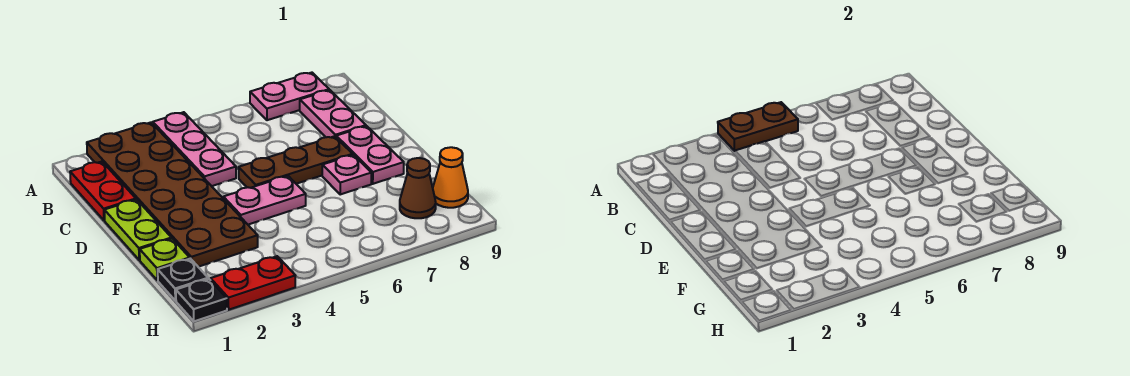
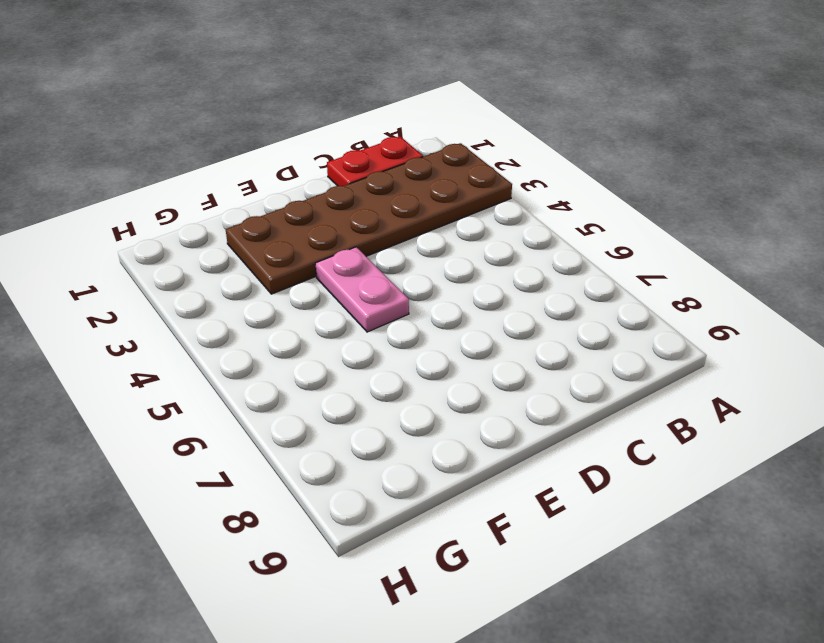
none -> pink plate A4:C4 level 1
none -> pink plate A7:A8 level 1
none -> pink plate B8:C8 level 1

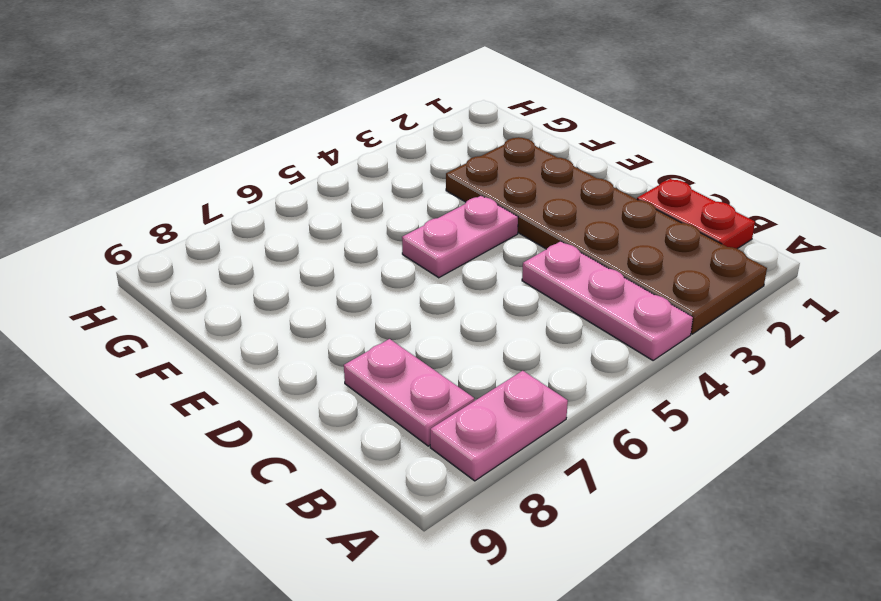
none -> lime plate D1:E1 level 1
none -> brown plate D5:D7 level 1
none -> pink plate D8:E8 level 1

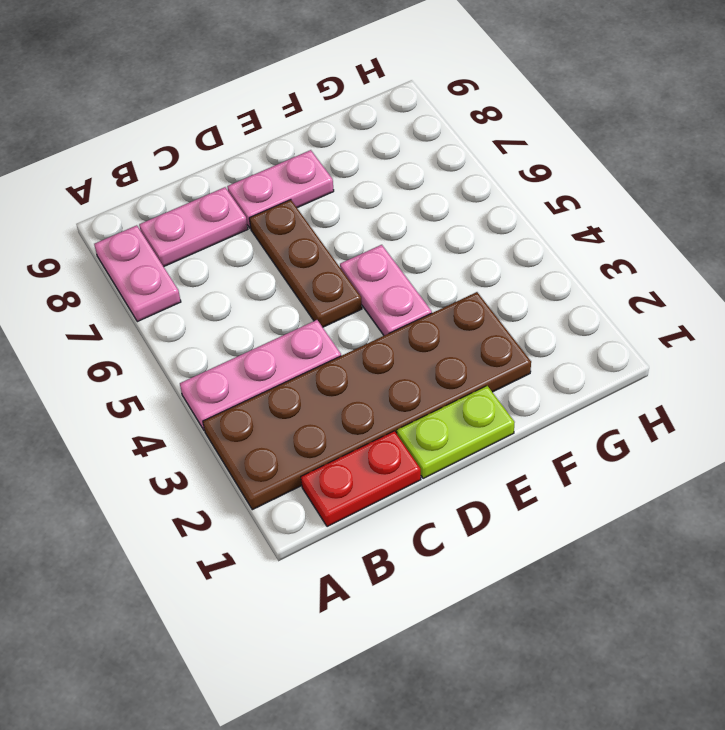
none -> pink plate E7 level 1
none -> lime plate F1 level 1
none -> black plate G1 level 1

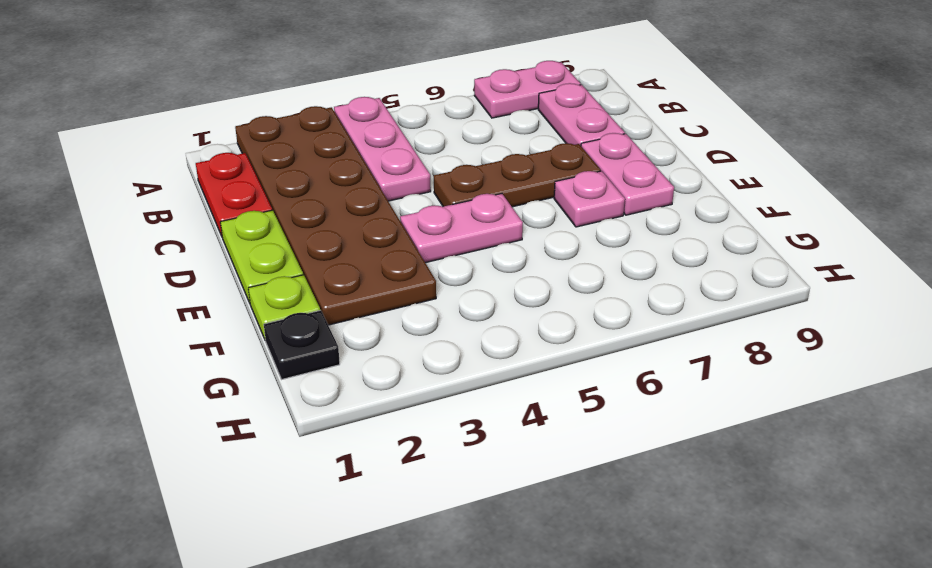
none -> brown cone G8 level 1
none -> orange cone G9 level 1
none -> black plate H1 level 1

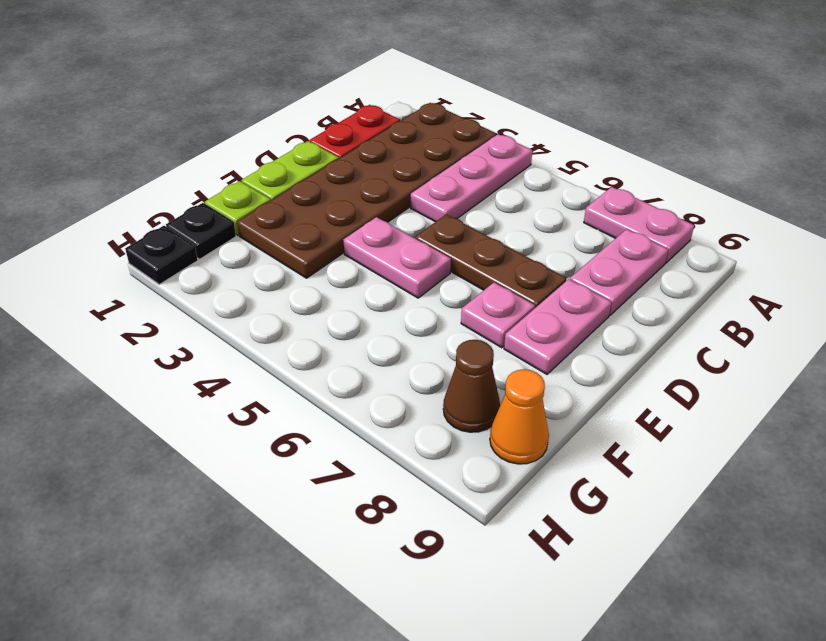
none -> red plate H2:H3 level 1
none -> brown plate A4:A5 level 2

